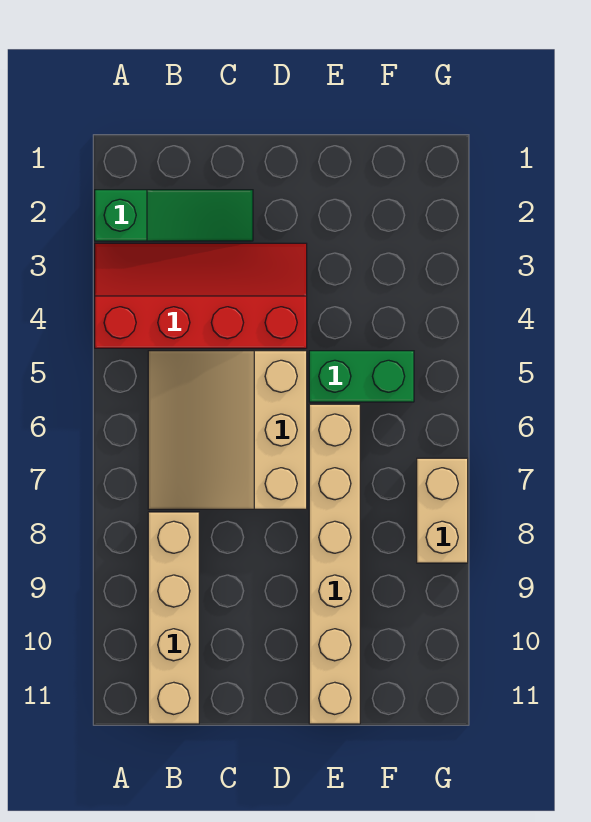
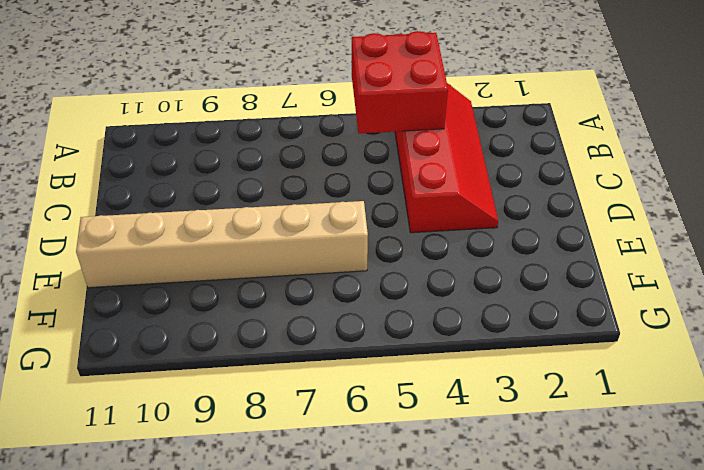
red brick A4:B5 level 2 -> none
none -> green slope A2:C2 level 1 top A
none -> tan slope B5:D7 level 1 top D

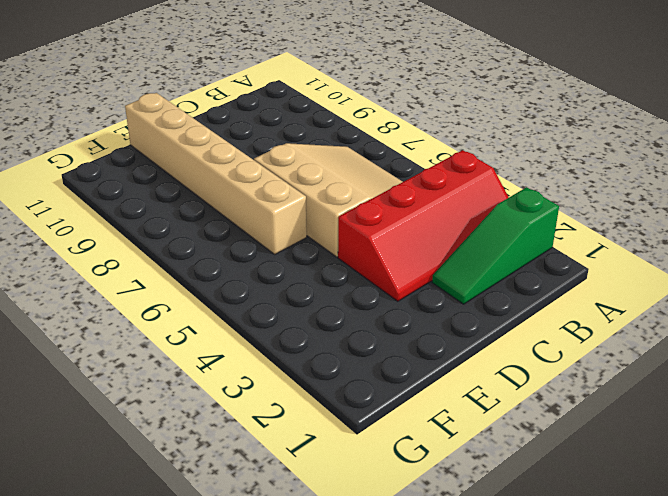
none -> tan brick B8:B11 level 1
none -> green brick E5:F5 level 1

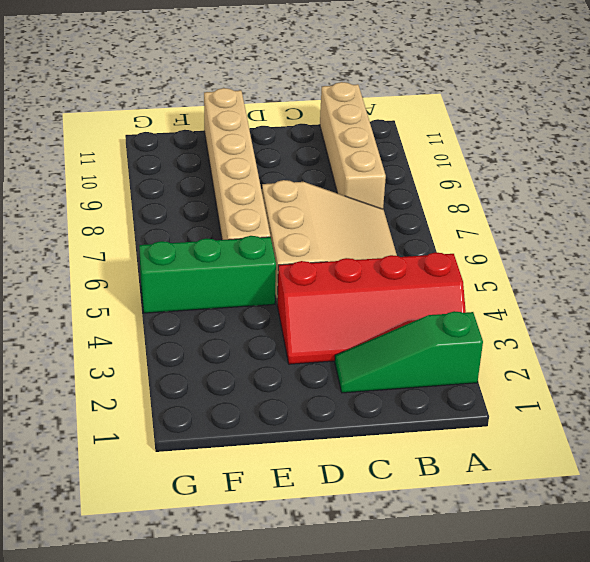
green brick E5:G5 level 1 -> green brick E5:F5 level 1
none -> tan brick G7:G8 level 1

